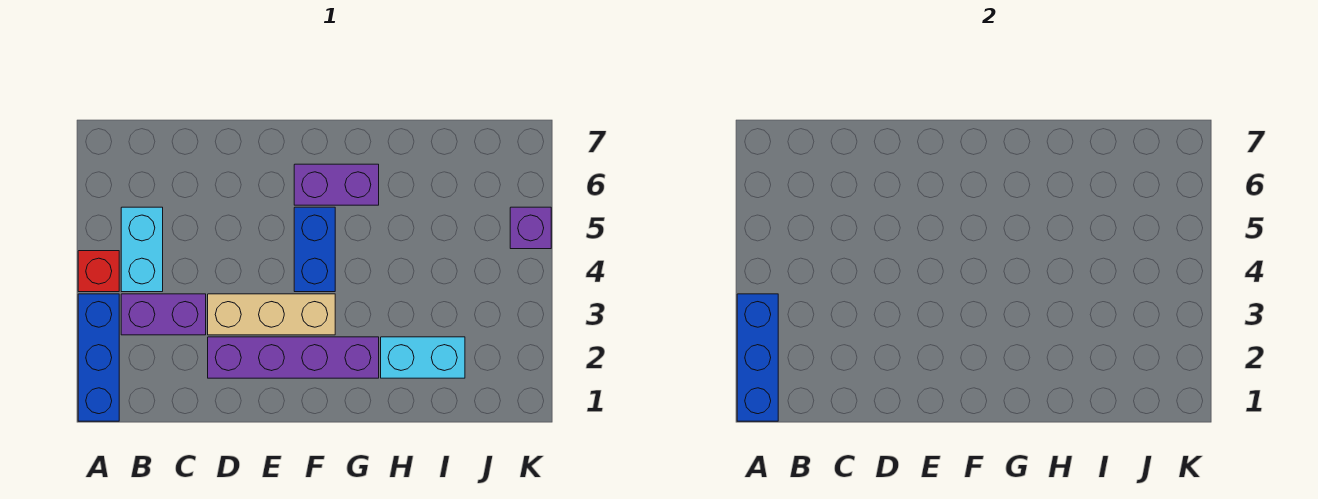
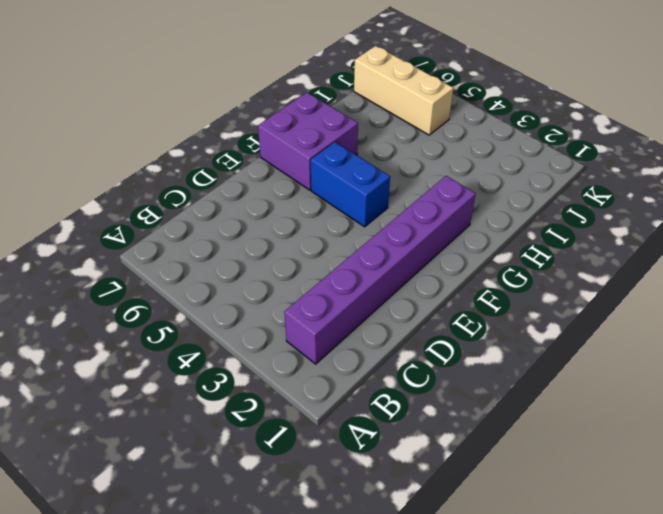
purple brick B2:G2 level 1 -> purple brick D2:G2 level 1
purple brick F6:G7 level 1 -> purple brick F6:G6 level 1
tan brick J5:J7 level 1 -> tan brick D3:F3 level 1
none -> blue brick A1:A3 level 1
none -> red brick A4 level 1

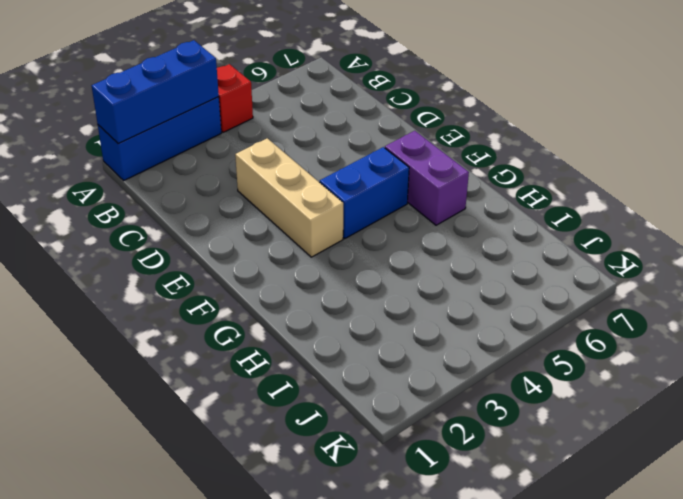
none -> purple brick B3:C3 level 1
none -> cyan brick B4:B5 level 1

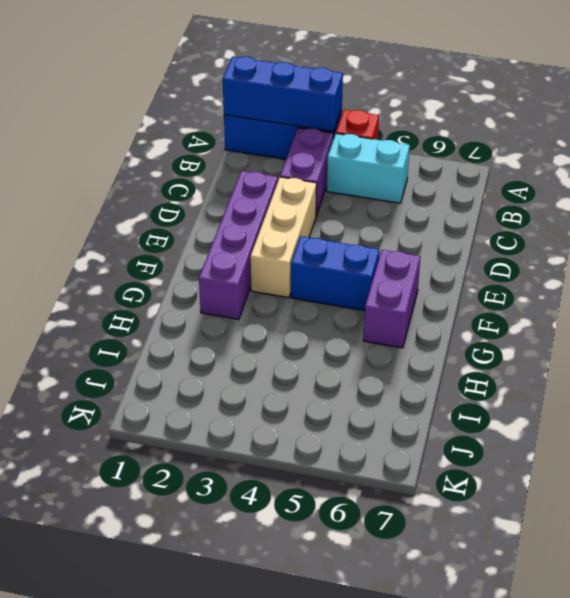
none -> cyan brick H2:I2 level 1
none -> purple brick K5 level 1

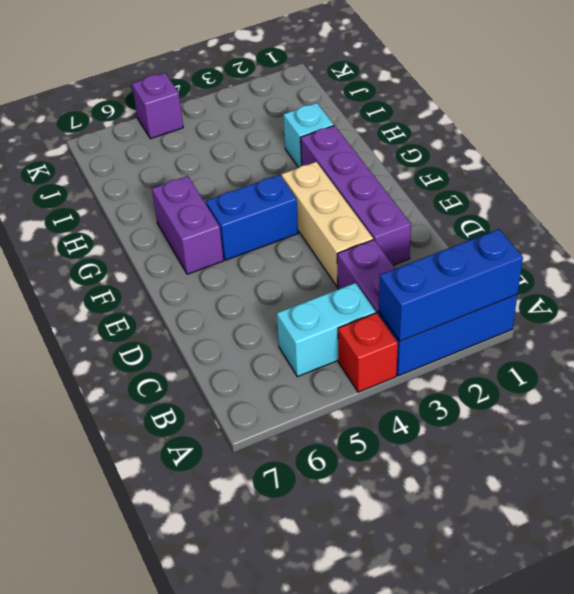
cyan brick H2 level 1 -> cyan brick H2:I2 level 1

